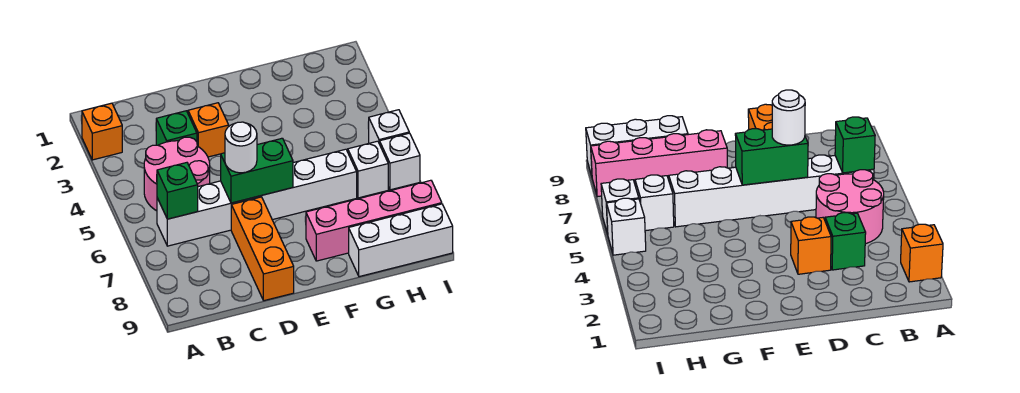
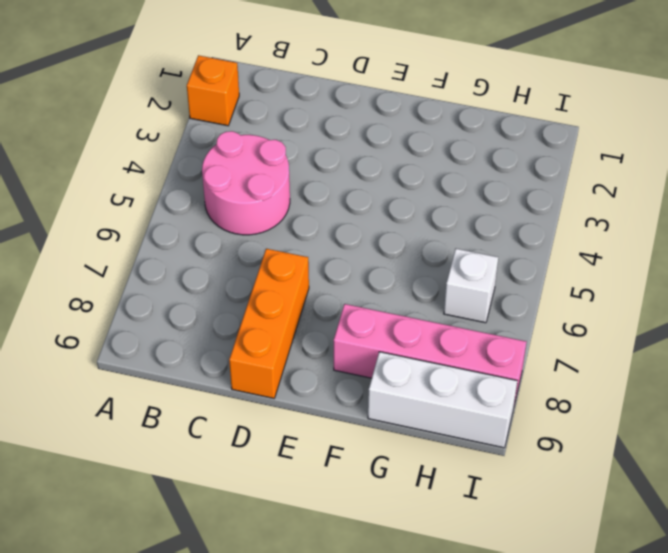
none -> white brick B6:G6 level 1
none -> green brick C3 level 1
none -> orange brick D3 level 1

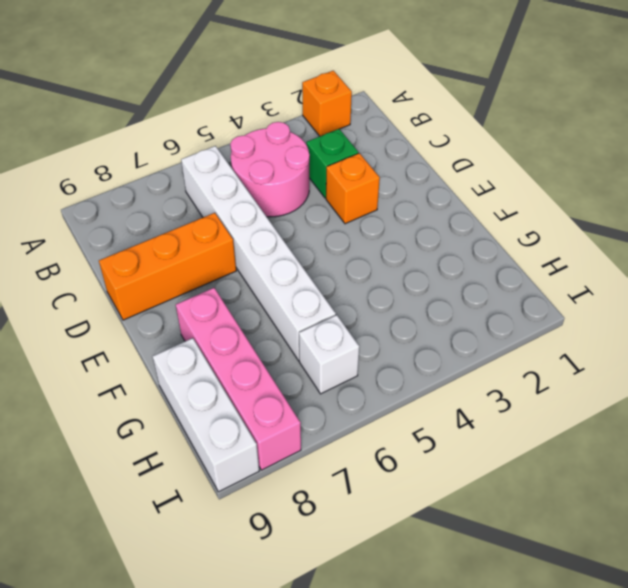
none -> white brick I5 level 1
none -> white brick I6 level 1
none -> green brick B6 level 2

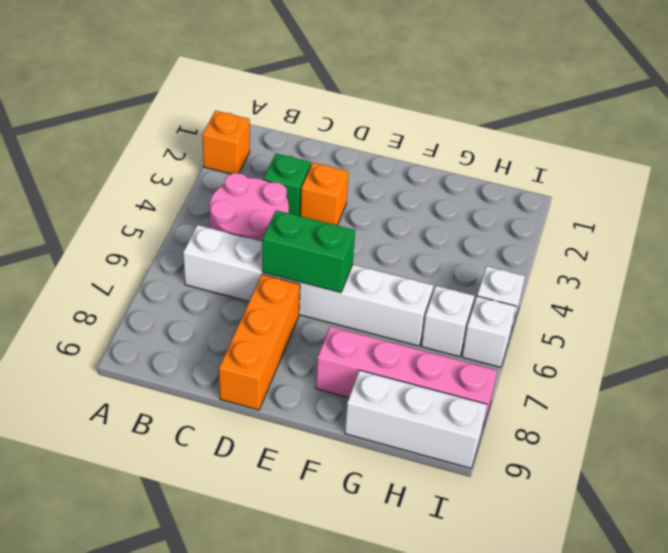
none -> green brick B6 level 2
none -> white round brick D6 level 3

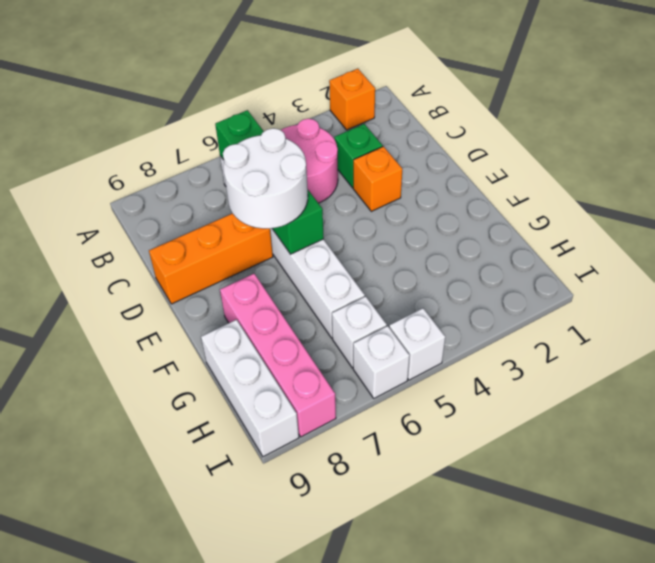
white round brick D6:E7 level 3 -> white round brick D6 level 3

